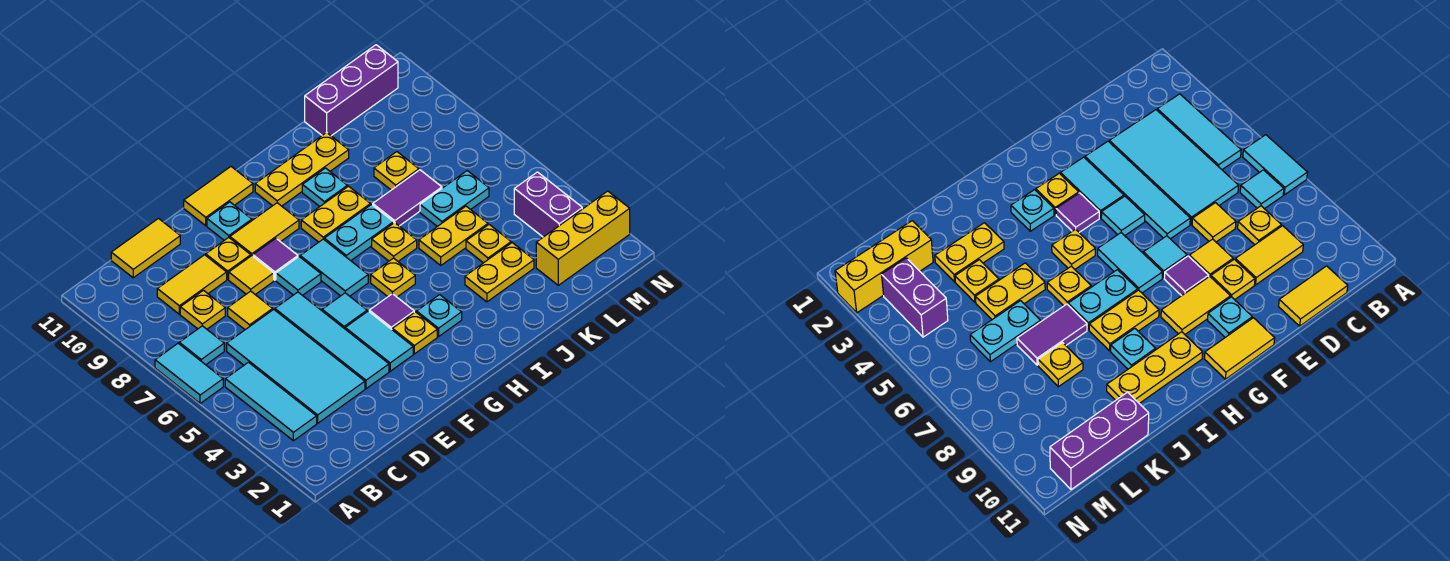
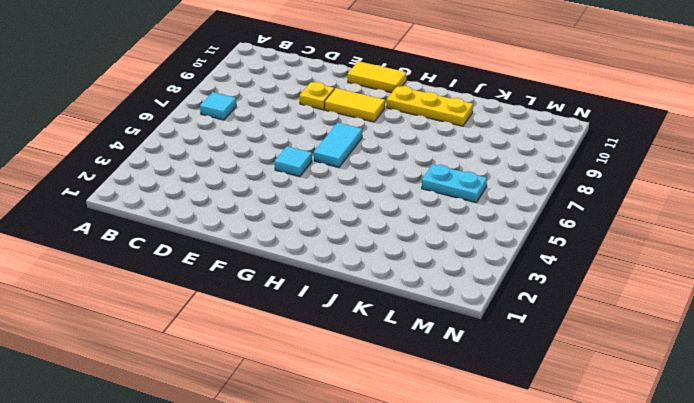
none -> cyan tile A6:A7 level 1
none -> cyan tile B3:B5 level 1
none -> cyan tile C3:D6 level 1
none -> yellow plate C8 level 1

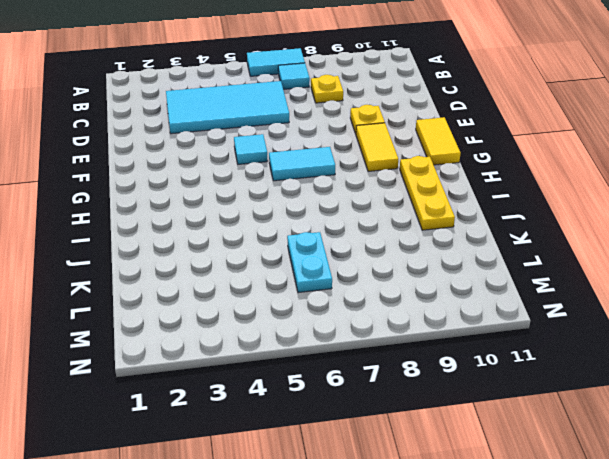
none -> cyan tile B3:B5 level 1
none -> yellow tile C9:D9 level 1
none -> yellow tile C11:D11 level 1
none -> yellow tile D7 level 1

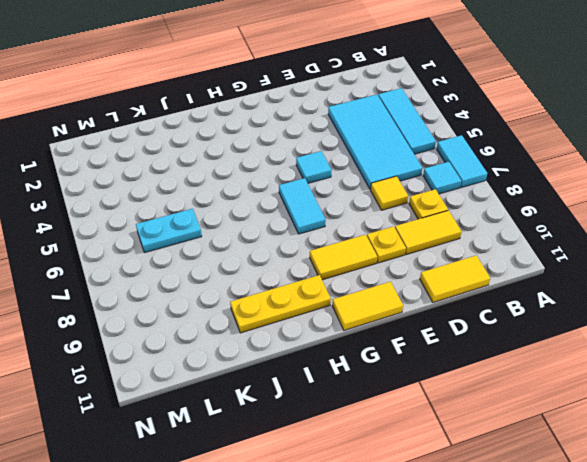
none -> cyan tile E3:E6 level 1
none -> yellow tile E8 level 1
none -> cyan tile F3:F4 level 1
none -> cyan tile F7 level 1

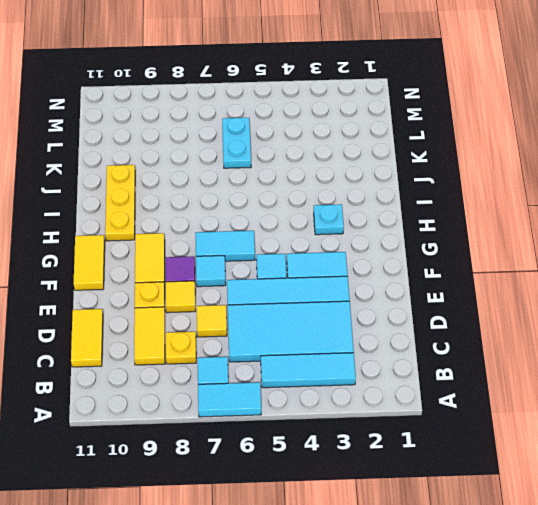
none -> cyan plate F10 level 1
none -> yellow plate G3 level 1
none -> purple tile G4 level 1
none -> yellow plate H5 level 1

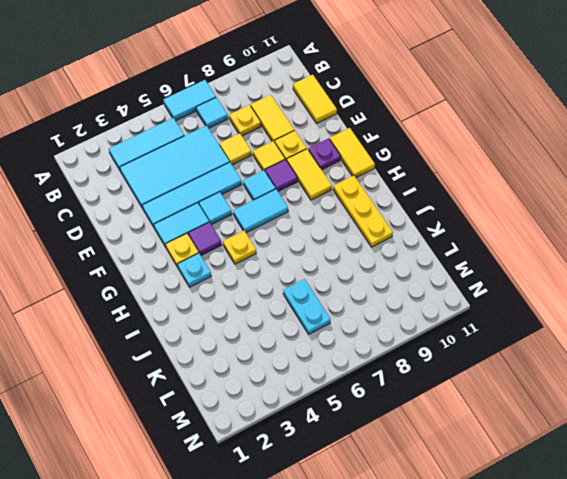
purple plate F10 level 1 -> cyan plate F10 level 1
none -> cyan plate H7:I7 level 1
none -> yellow plate H8:I8 level 1
none -> yellow plate I6 level 1
none -> cyan plate I9 level 1

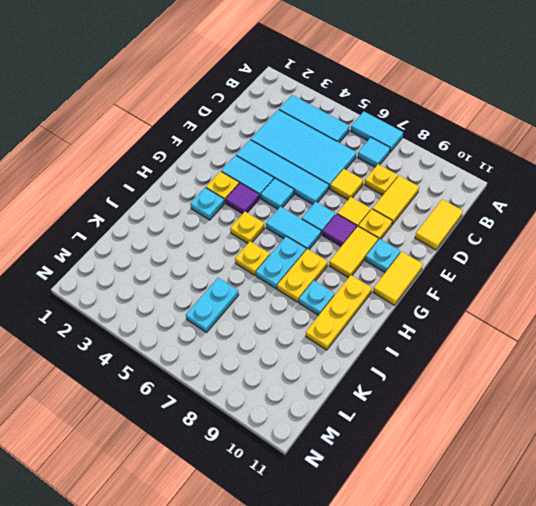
none -> yellow plate J3:K3 level 1
none -> yellow plate J5:K5 level 1
none -> purple tile J7:K7 level 1
none -> yellow plate K4 level 1

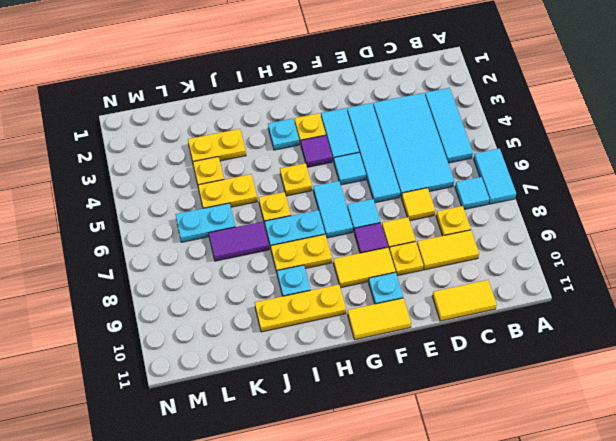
none -> yellow plate K8 level 1
none -> purple brick K11:M11 level 1
none -> yellow brick L2:N2 level 1
none -> purple brick M3:M4 level 1

